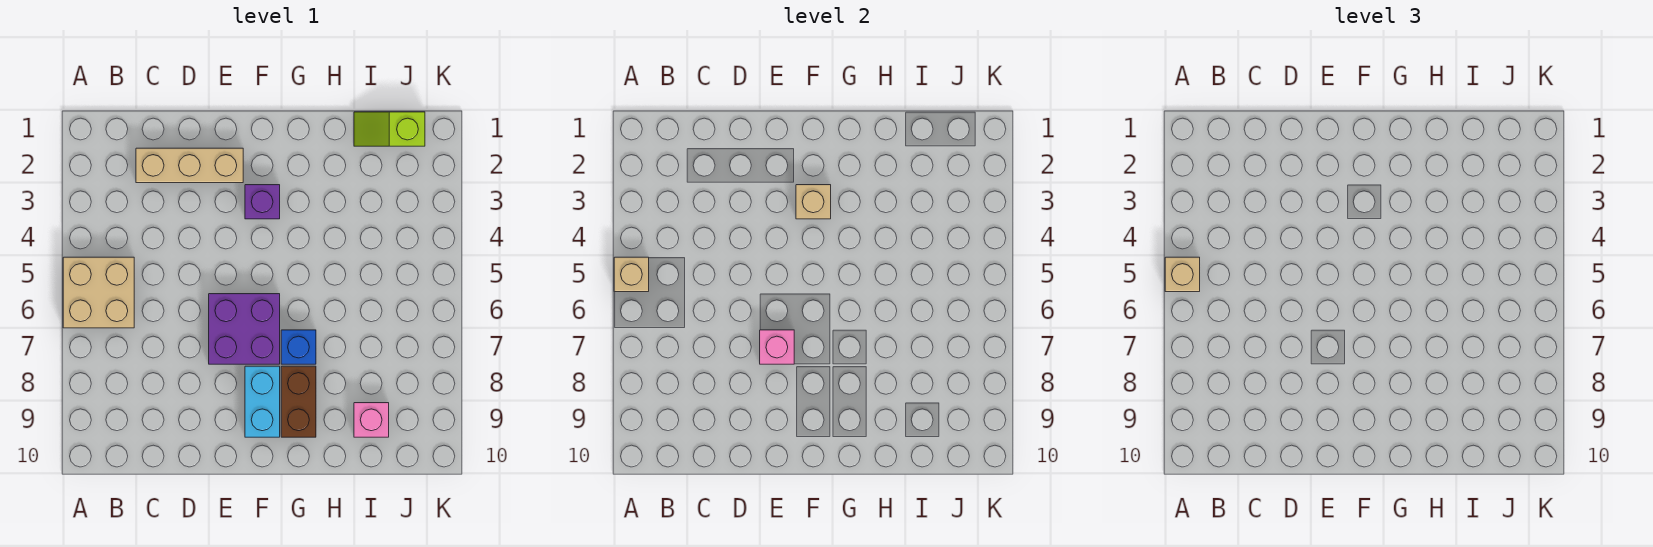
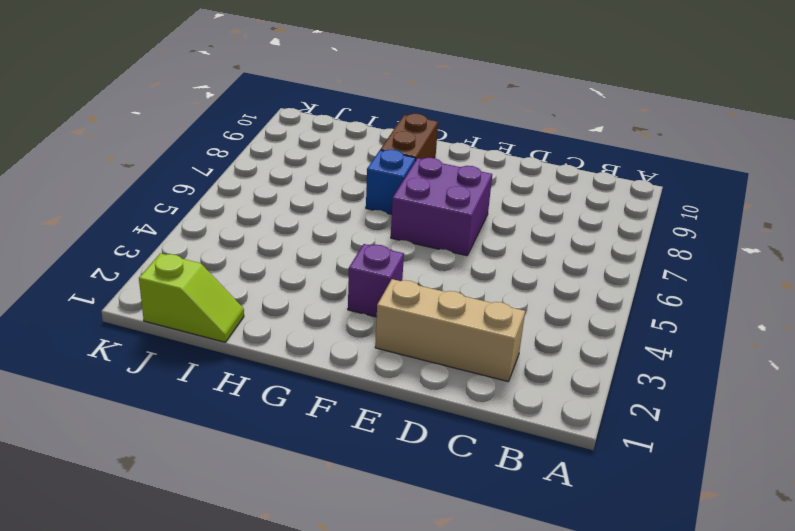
none -> tan brick A5:B6 level 1
none -> cyan brick F8:F9 level 1
none -> pink brick I9 level 1

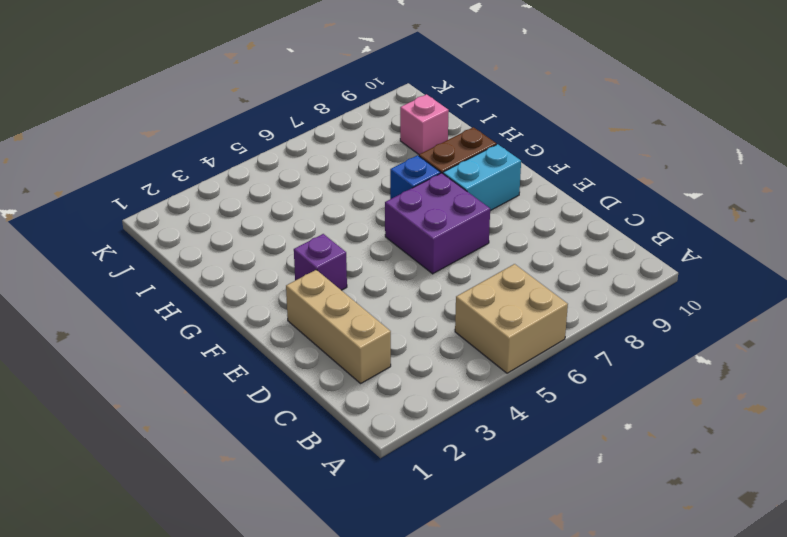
none -> lime slope I1:J1 level 1 top J
none -> tan brick A5 level 2
none -> pink brick E7 level 2

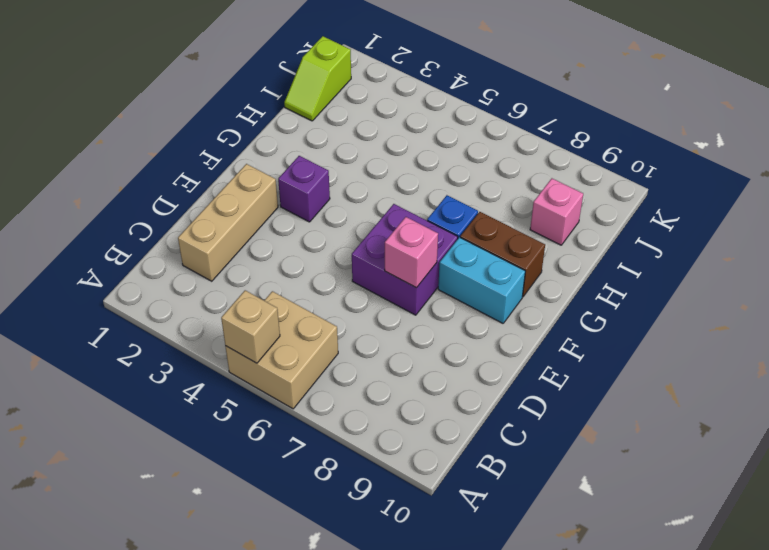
none -> tan brick F3 level 2
none -> tan brick A5 level 3

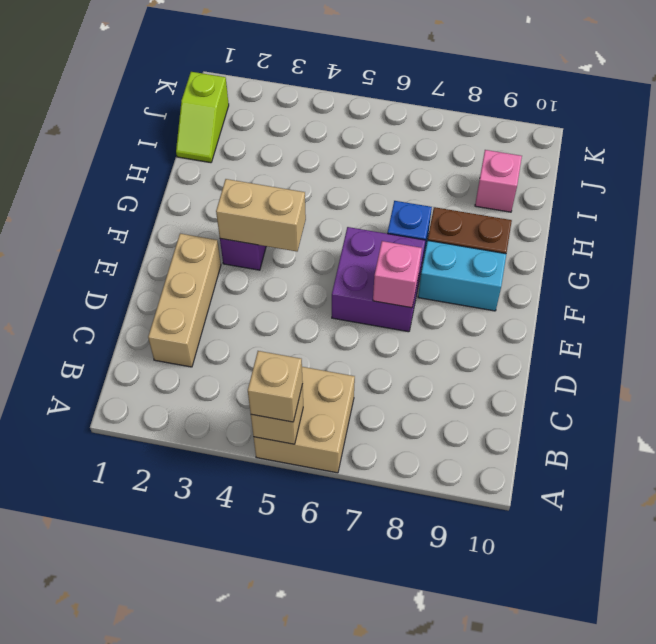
tan brick F3:F4 level 2 -> tan brick F3 level 2

